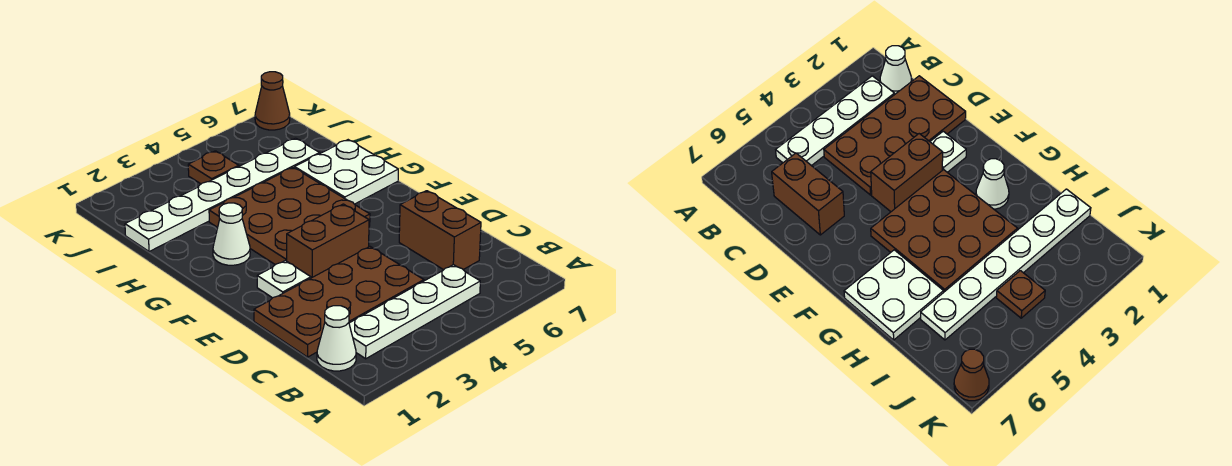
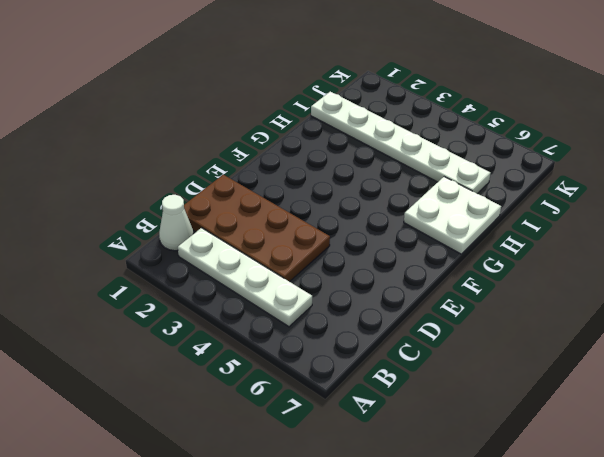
none -> brown brick C6:D6 level 1
none -> white plate E2 level 1
none -> brown brick E3:E4 level 1

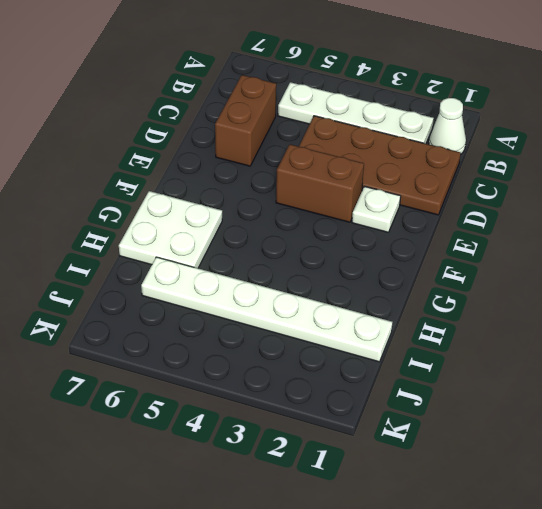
none -> brown plate F3:H5 level 1
none -> white cone G2 level 1
none -> brown plate J4 level 1

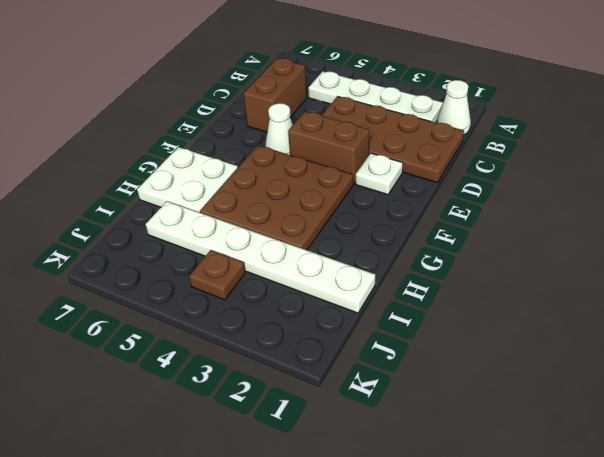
white cone E5 level 1 -> white cone G2 level 1
none -> brown cone K7 level 1

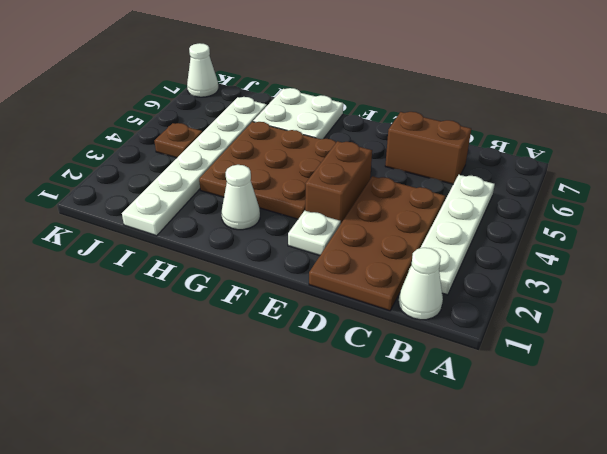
white cone K7 level 1 -> brown cone K7 level 1

